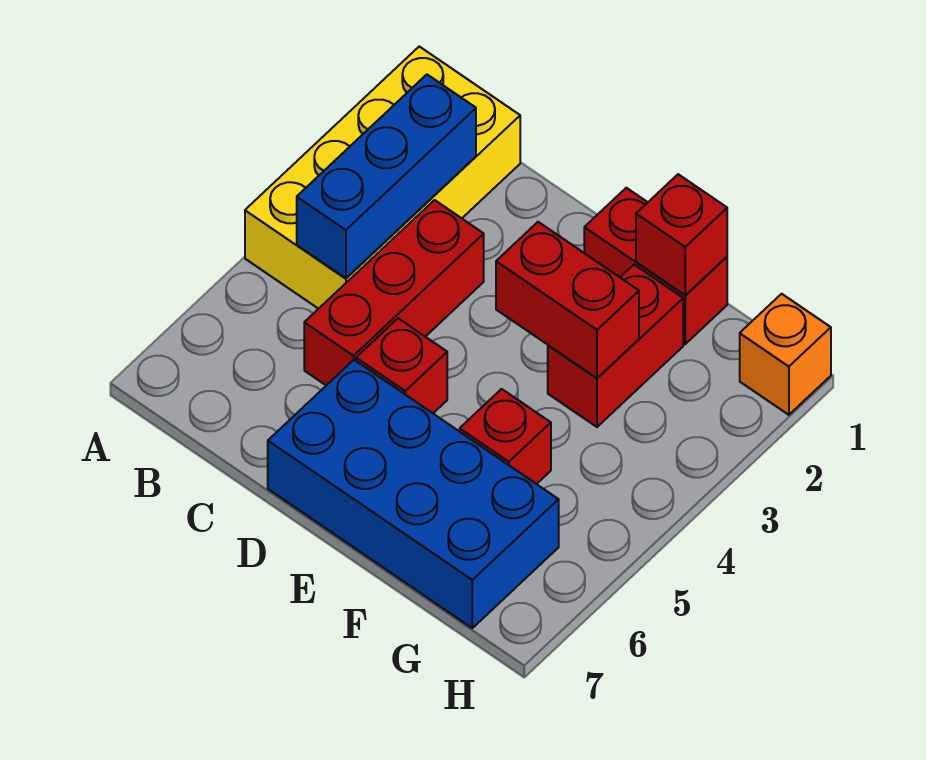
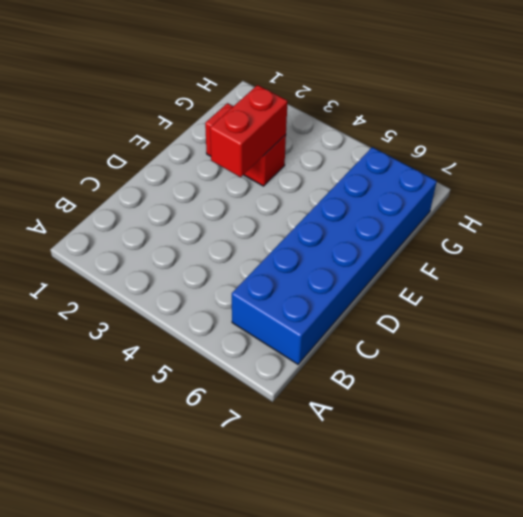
blue brick B6:G7 level 1 -> blue brick D6:G7 level 1
none -> yellow brick A1:B4 level 1
none -> red brick C3:C5 level 1

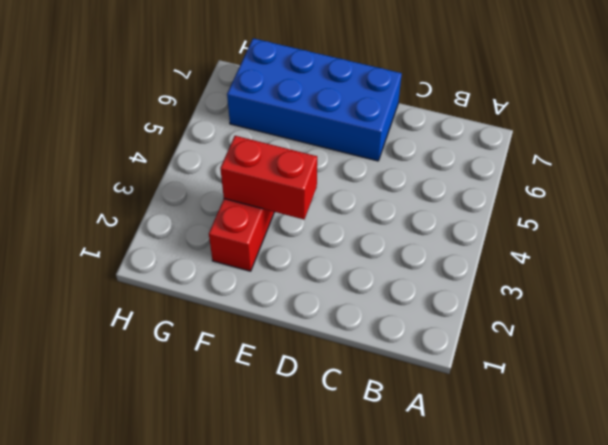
none -> yellow brick A1:B4 level 1
none -> red brick C3:C5 level 1

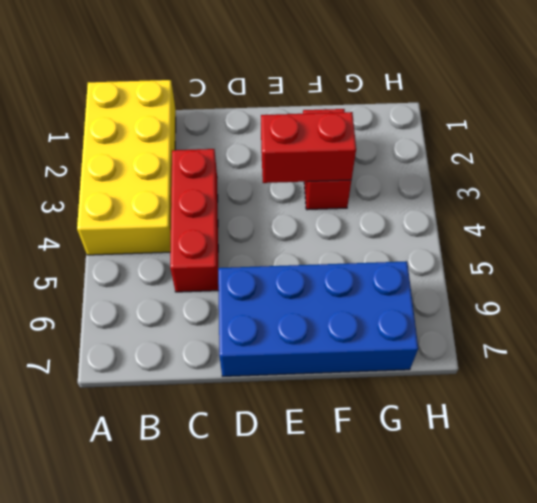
none -> red brick D5 level 1
none -> red brick E1:F1 level 1

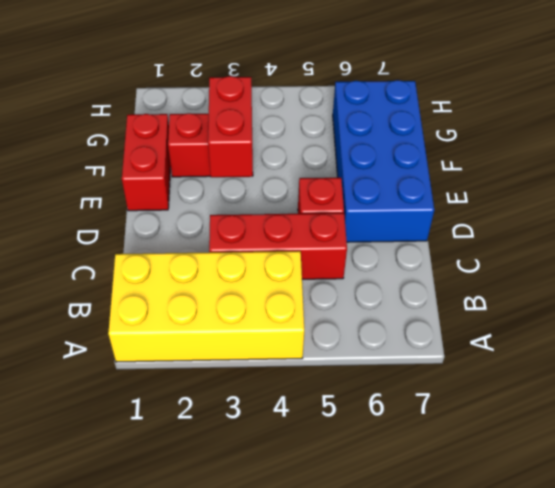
none -> red brick F5 level 1
none -> orange brick H1 level 1

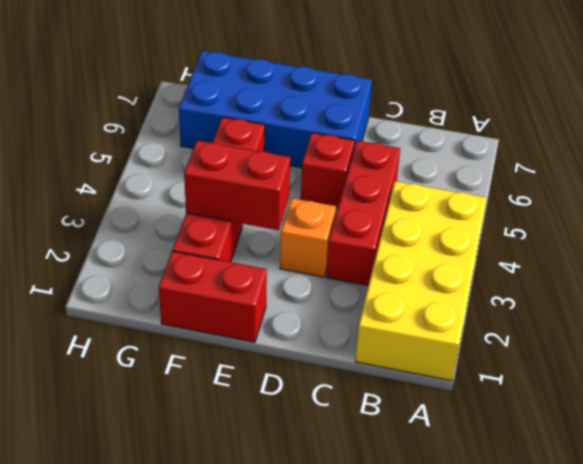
orange brick D3 level 1 -> orange brick H1 level 1
none -> blue brick B2:B4 level 2
none -> red brick F1 level 2

